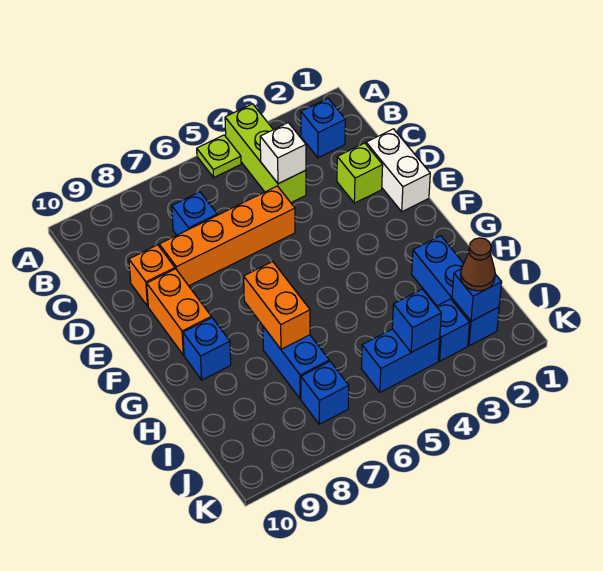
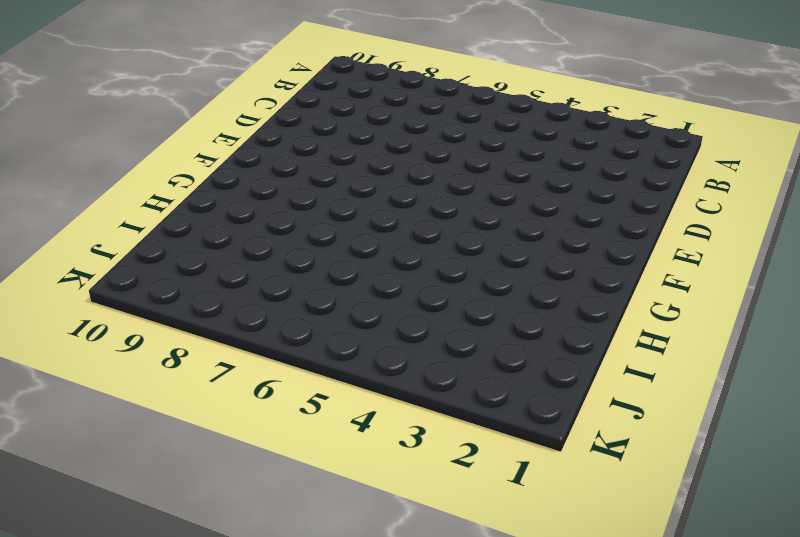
none -> lime brick A4:C4 level 1
none -> lime plate A5 level 1
none -> blue brick B2 level 1

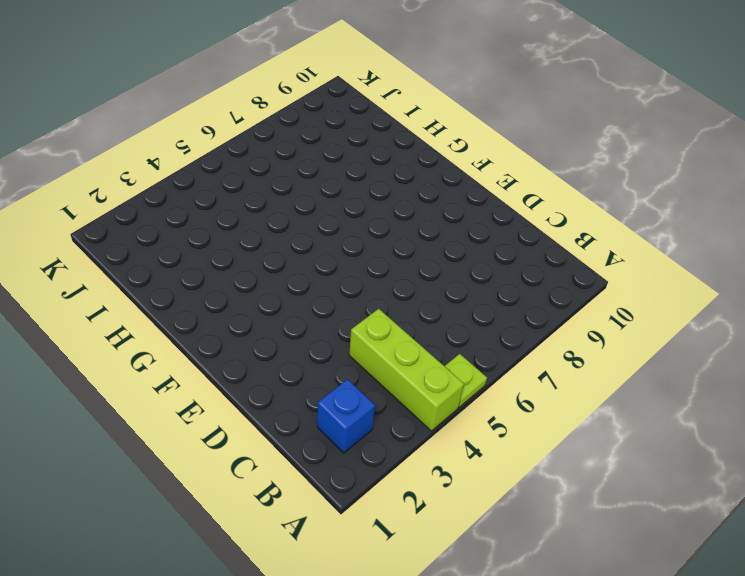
none -> blue brick C7 level 1
none -> white brick D1:E1 level 1
none -> lime brick D2 level 1

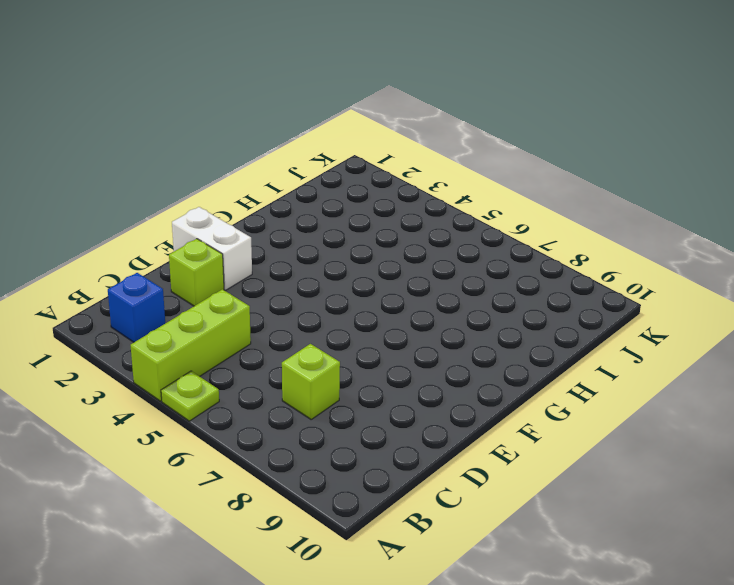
lime brick C7 level 1 -> blue brick C7 level 1
white brick E1:E2 level 1 -> white brick D1:E1 level 1
none -> orange brick D5:D8 level 1
none -> orange brick D9 level 1
none -> orange brick E9:F9 level 1

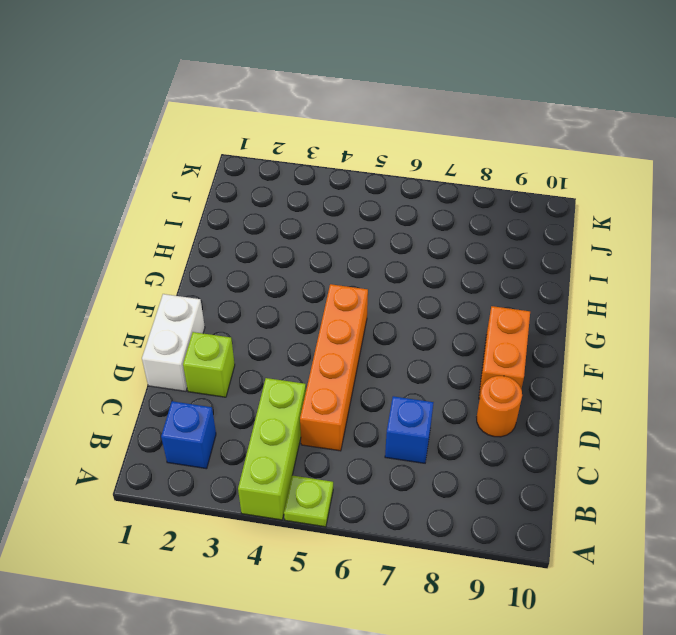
orange brick C5:F5 level 1 -> orange brick D5:D8 level 1
orange round brick D9 level 1 -> orange brick D9 level 1
none -> blue brick G9 level 1
none -> blue brick H2:J2 level 1
none -> blue brick H7:I7 level 1

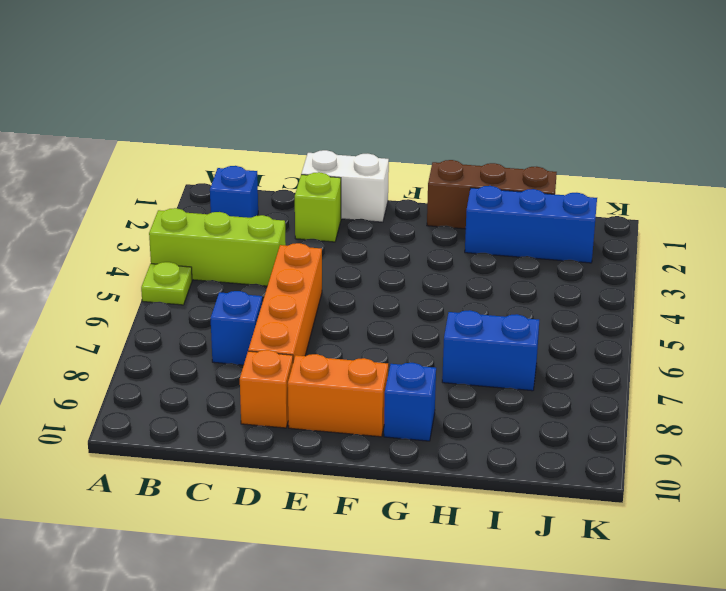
brown brick G1:I1 level 1 -> none
none -> blue brick J3 level 1
none -> blue brick J4:J5 level 1
none -> blue brick J7 level 1

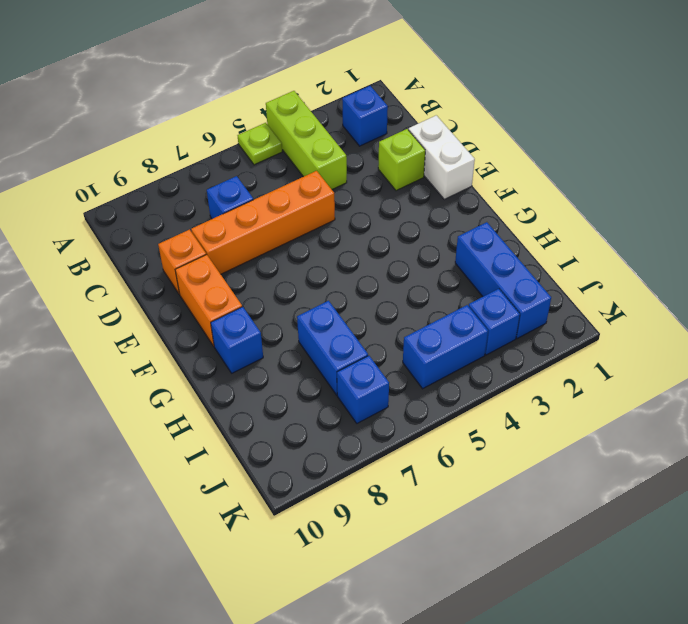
none -> white brick C4 level 2
none -> orange brick G7:H7 level 2
none -> blue brick J2 level 2

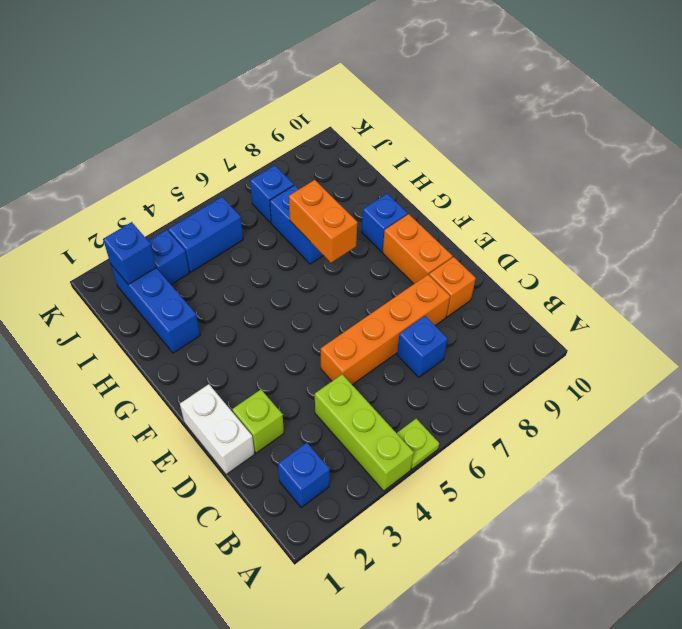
none -> white brick C4 level 2
none -> blue brick J4 level 2
none -> brown cone J2 level 3

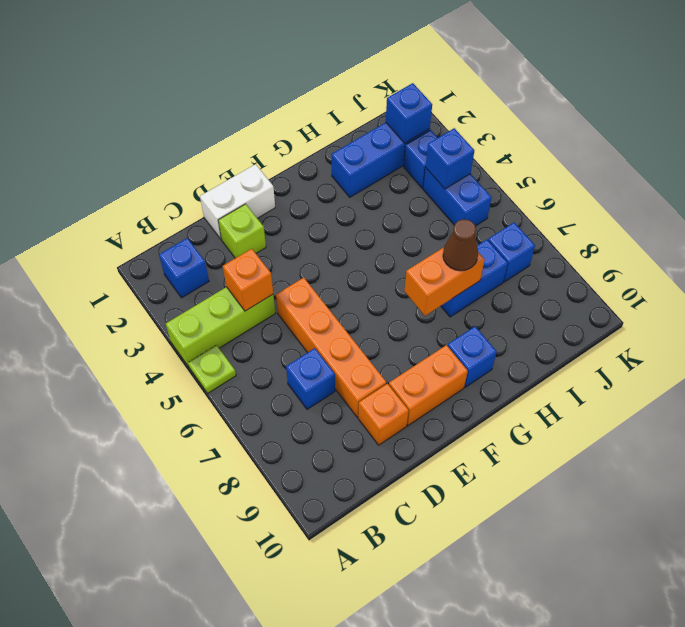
orange brick C4 level 2 -> white brick C4 level 2
brown cone H7 level 3 -> brown cone J2 level 3

